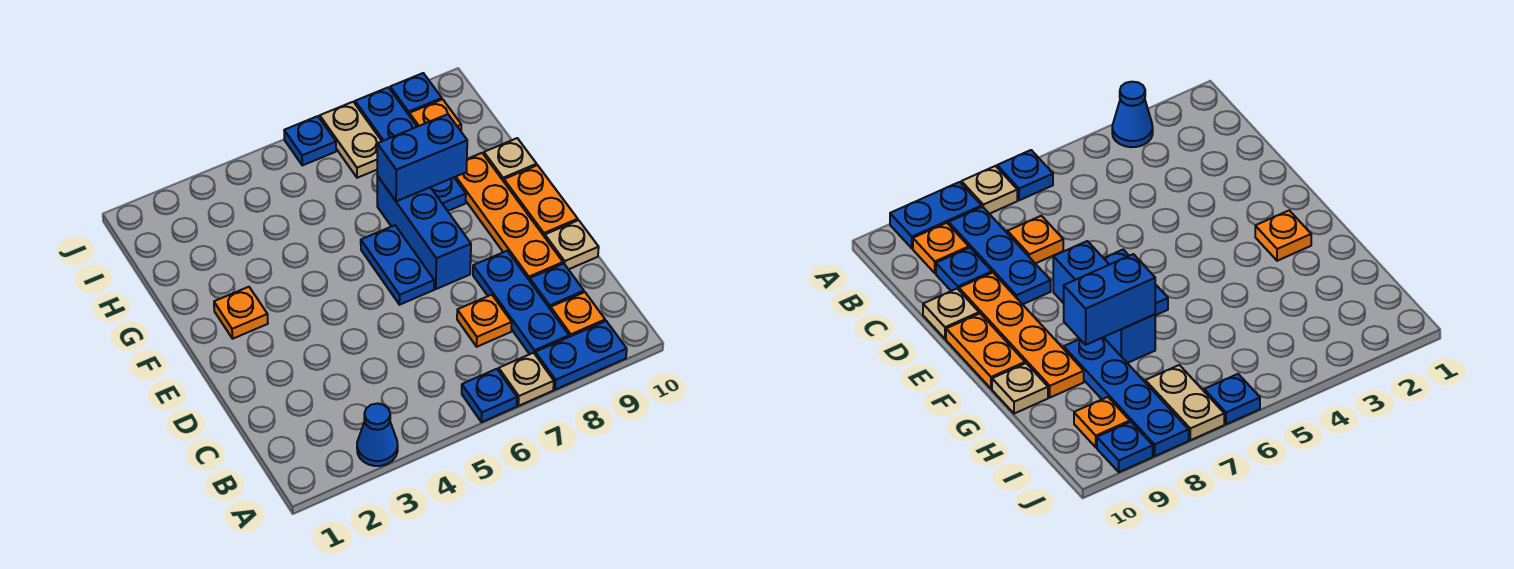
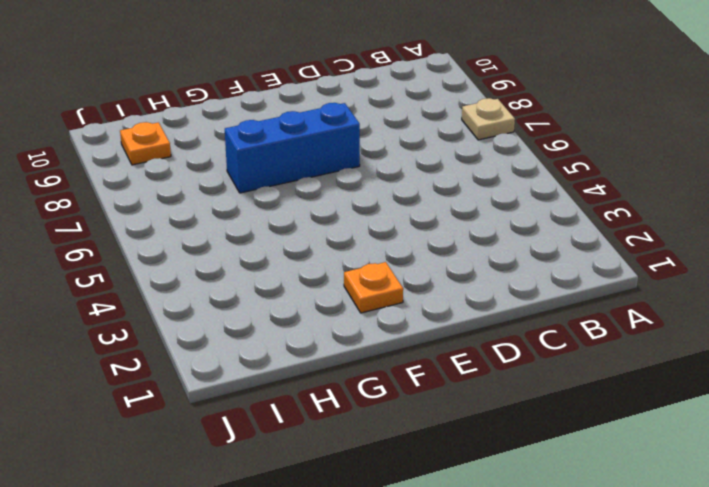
none -> blue cone A3 level 1
none -> blue plate A6 level 1
none -> blue plate A8:A9 level 1

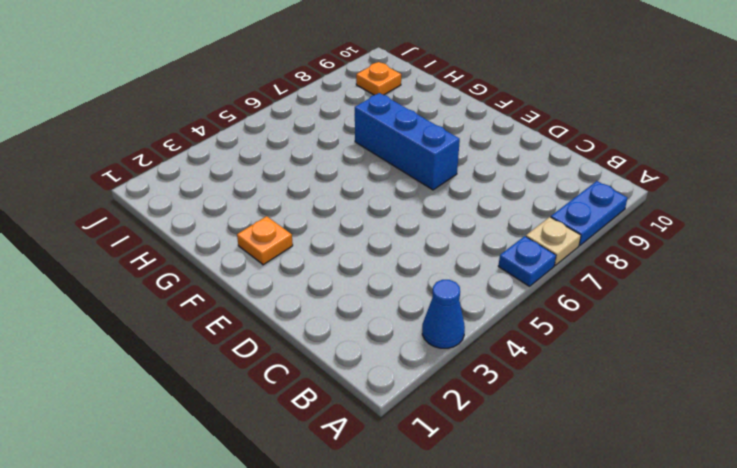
none -> blue plate B8:D8 level 1
none -> orange plate B9 level 1
none -> orange plate C7 level 1

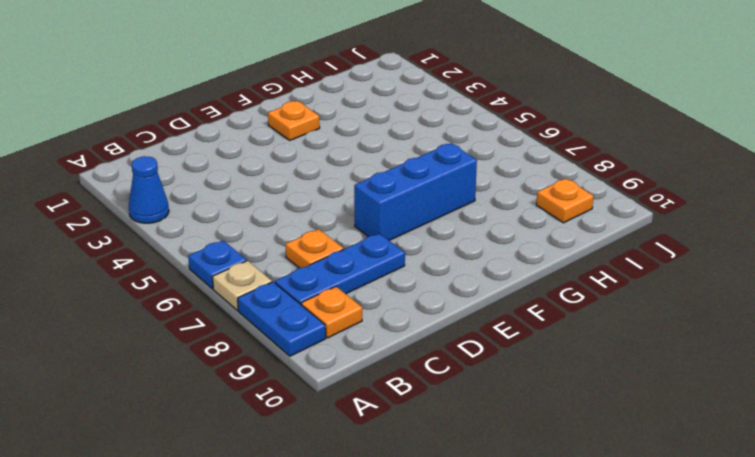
none -> blue plate C9 level 1
none -> orange plate D9:G9 level 1
none -> tan plate D10 level 1

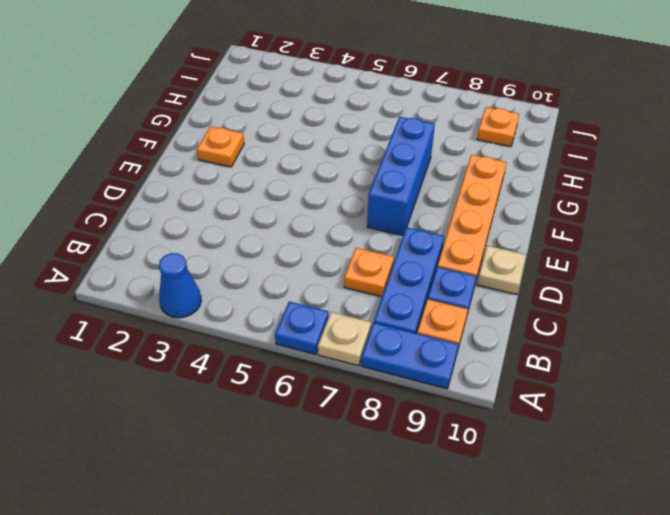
none -> blue plate E6:F6 level 1
none -> orange plate E10:F10 level 1
none -> blue plate G8:J8 level 1

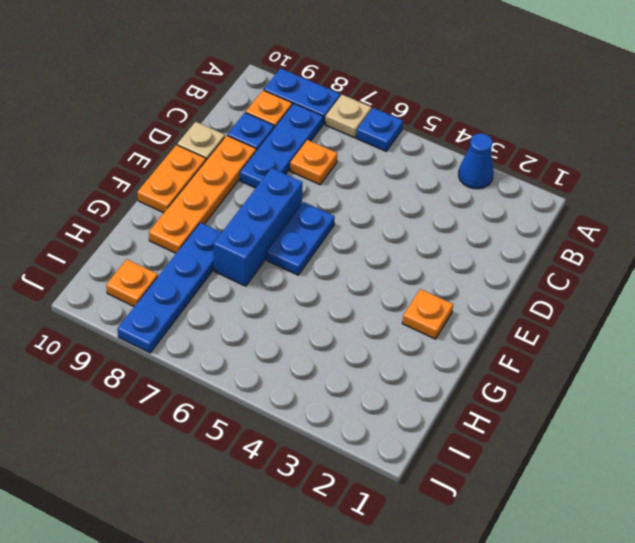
none -> tan plate G10 level 1
none -> tan plate I7:J7 level 1
none -> blue plate J6 level 1

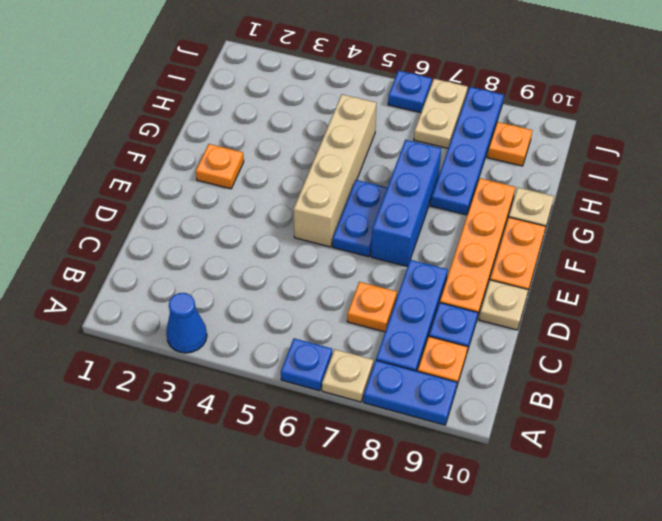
tan brick E5:H5 level 1 -> none
none -> blue plate J9 level 1
none -> blue brick G7:G8 level 2

